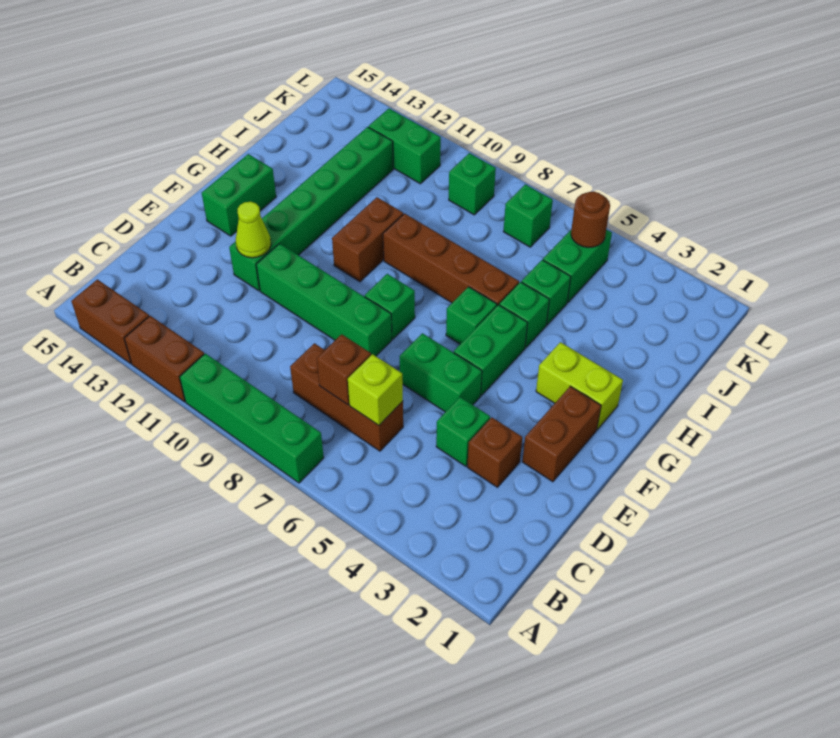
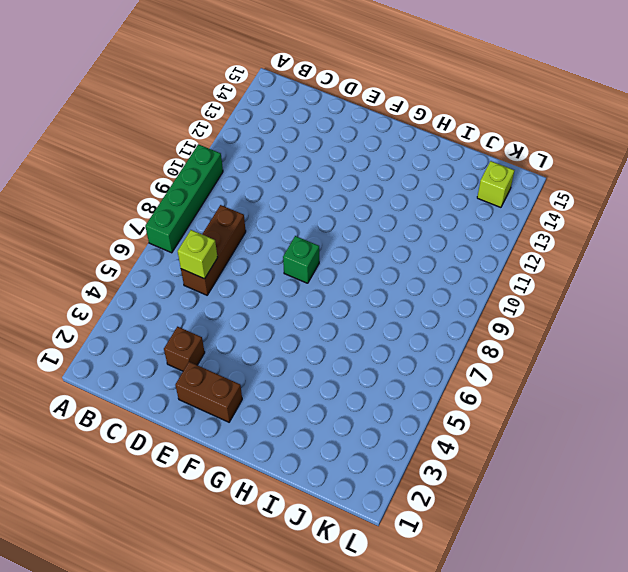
lime brick K14 level 1 -> none
none -> brown brick A11:A12 level 1
none -> brown brick A13:A14 level 1
none -> green brick D4 level 1

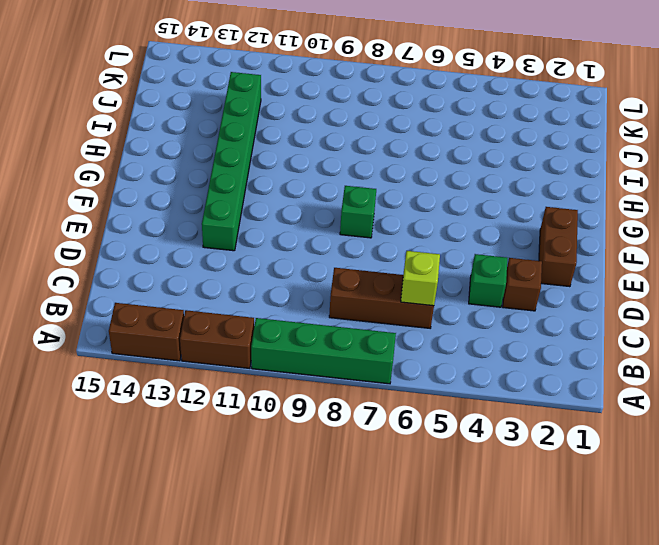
none -> green brick E5:E6 level 1
none -> green brick E8:E11 level 1
none -> green brick F5:G5 level 1

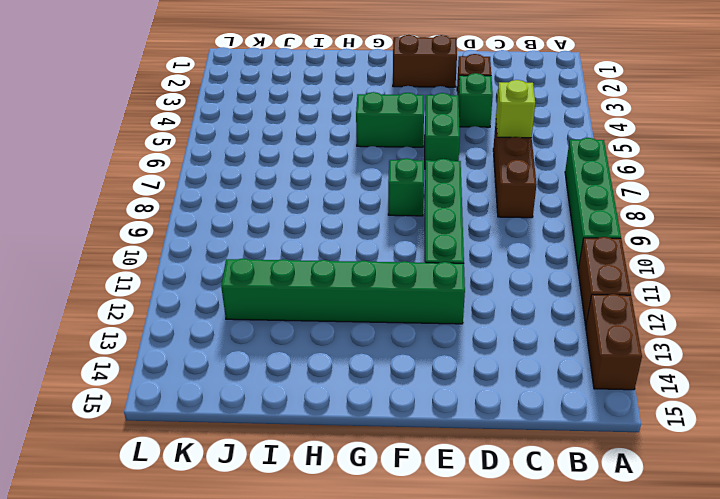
none -> green brick F14:G14 level 1
none -> lime brick G2:G3 level 1
none -> green brick G6 level 1

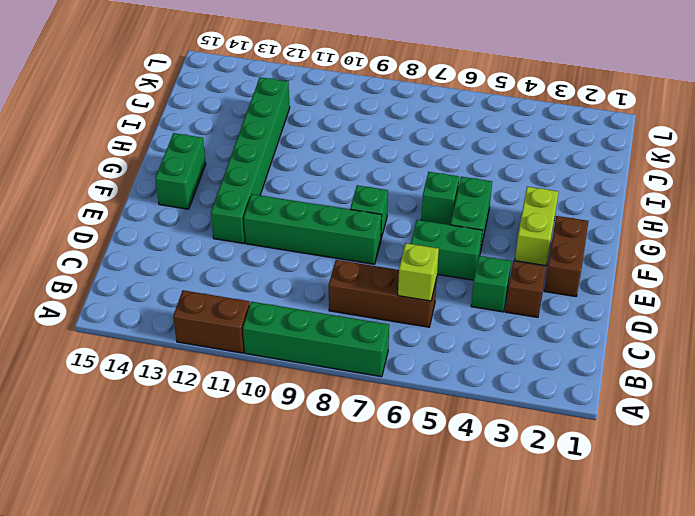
lime brick F3:G3 level 1 -> lime brick G2:G3 level 1
none -> brown brick A13:A14 level 1
none -> brown brick G10:H10 level 1
none -> green brick H5 level 1

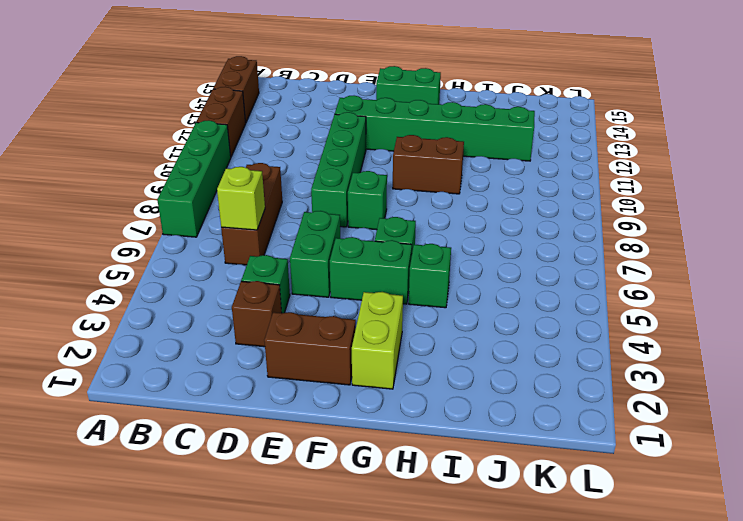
none -> brown brick H6:H9 level 1
none -> green brick I5 level 1
none -> green brick J5:K5 level 1

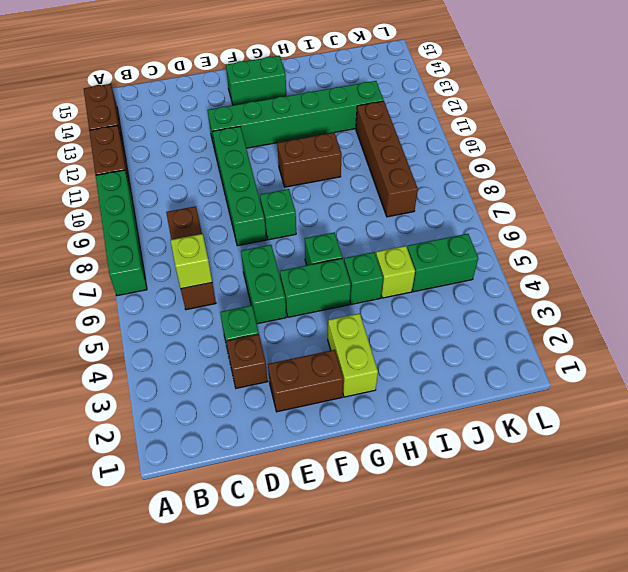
lime brick I5 level 1 -> green brick I5 level 1
brown brick J8:J11 level 1 -> brown brick H6:H9 level 1
none -> green brick K7 level 1
none -> green brick K9 level 1
none -> green brick K11:K12 level 1

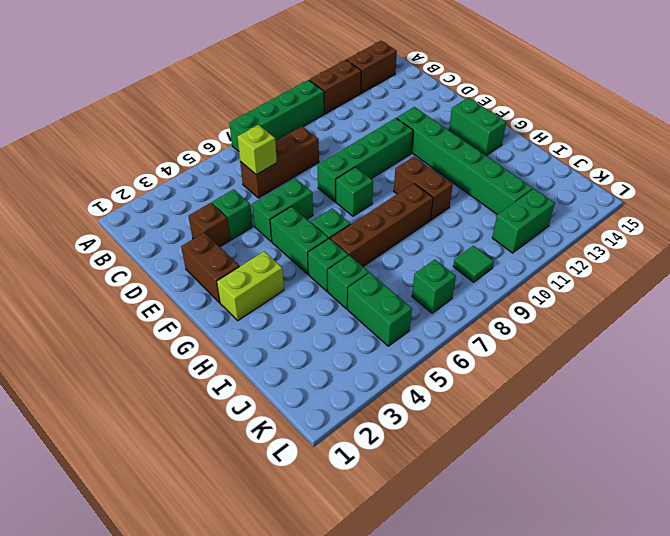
green tile K9 level 1 -> green brick K9 level 1
none -> brown brick C7 level 2
none -> lime cone E12 level 2
none -> brown round brick K5 level 2

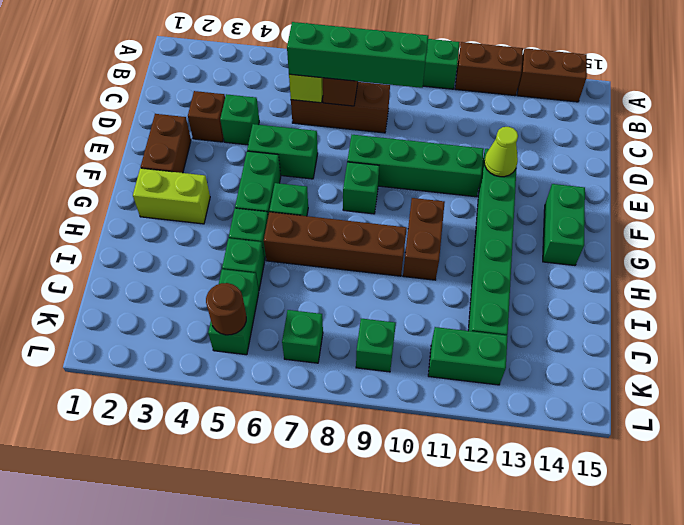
green brick C6:C9 level 3 -> none

